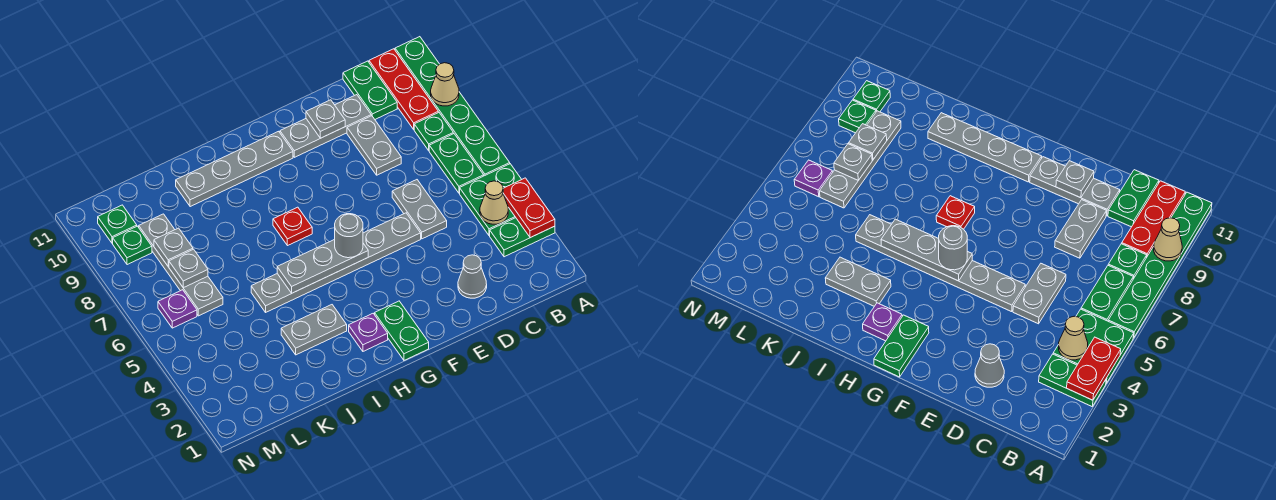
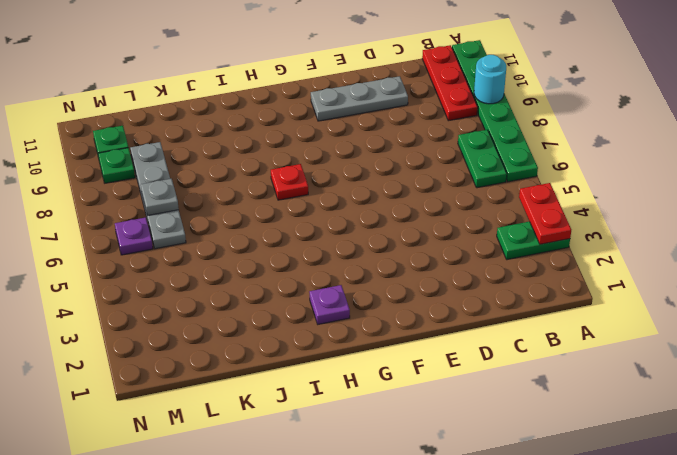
cyan round brick A9 level 2 -> tan cone A9 level 2
none -> green plate A4:B5 level 1
none -> green plate B8 level 1
none -> green plate C10:C11 level 1

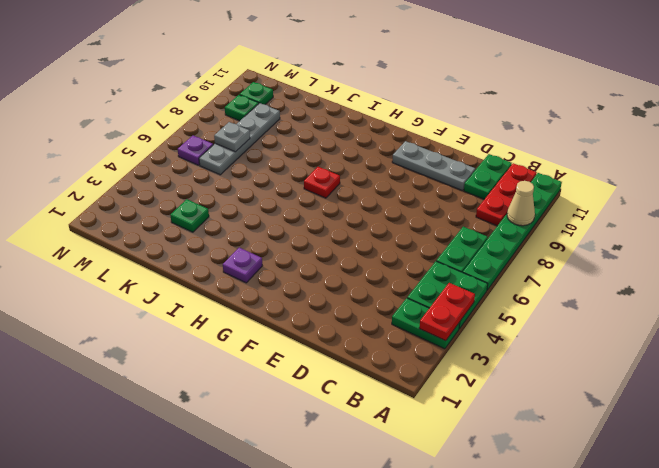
green plate K3 level 1 -> green plate B8 level 1
none -> grey cone D2 level 1
none -> grey plate D5:D6 level 1
none -> grey plate D8:D9 level 1

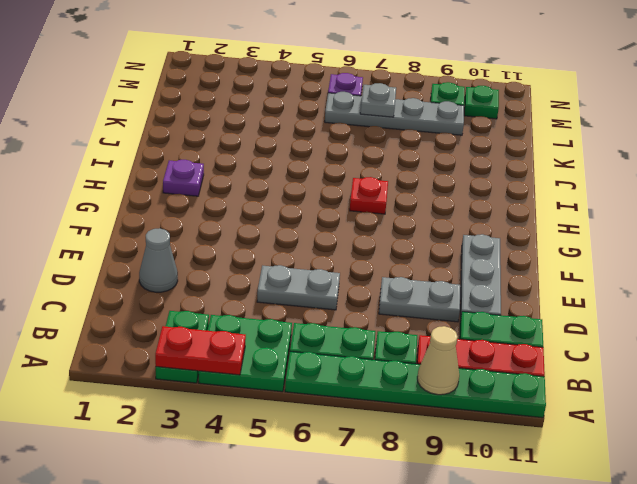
none -> grey plate E5:J5 level 1
none -> green plate G1:G2 level 1
none -> grey plate G10:J10 level 1

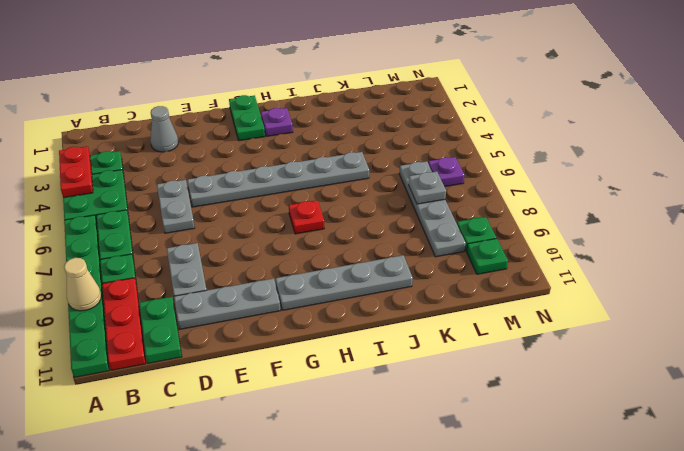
none -> grey plate I3:J3 level 1
none -> tan cone B4 level 2
none -> grey plate E10 level 2

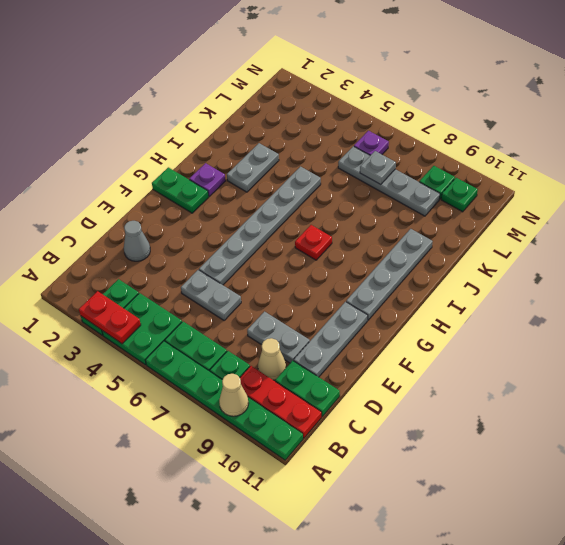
tan cone C9 level 1 -> tan cone B4 level 2
none -> grey plate E10 level 2
none -> grey plate G5:I5 level 2
none -> grey plate L8 level 2

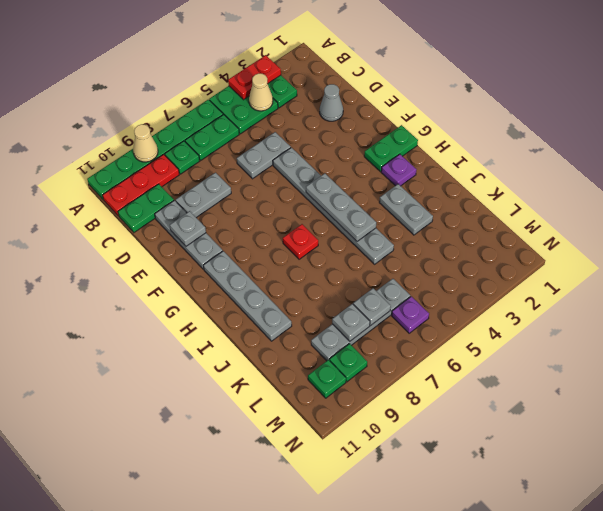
none -> grey round brick G5 level 3

